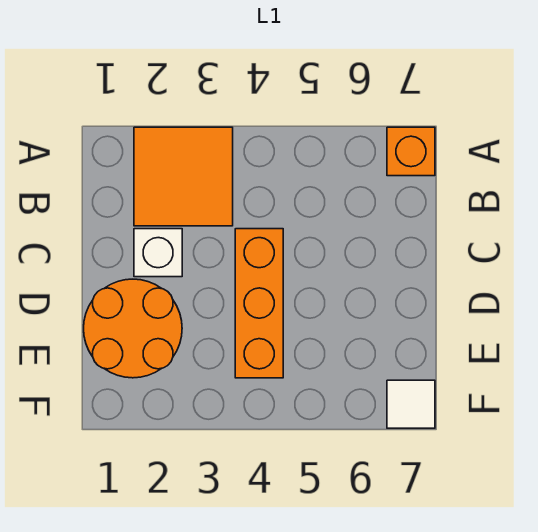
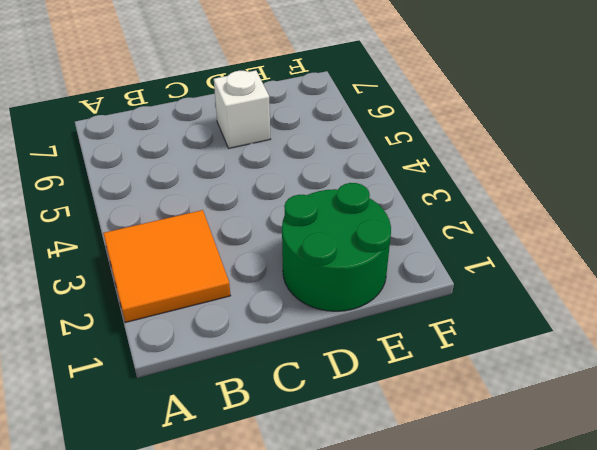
green round brick D1:E2 level 1 -> orange round brick D1:E2 level 1
white brick D6 level 1 -> white brick C2 level 1
none -> orange brick A7 level 1
none -> orange brick C4:E4 level 1

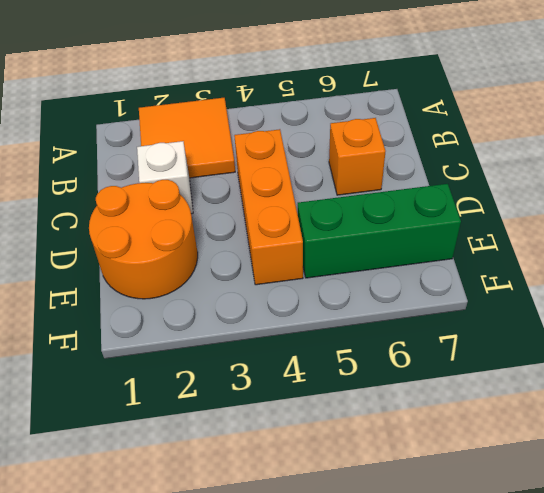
orange brick C6 level 1 -> orange brick A7 level 1
green brick E5:E7 level 1 -> none
none -> white tile F7 level 1

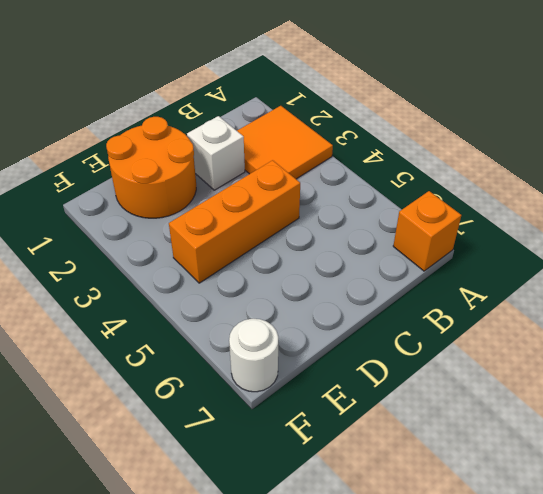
white round brick F7 level 1 -> white tile F7 level 1

